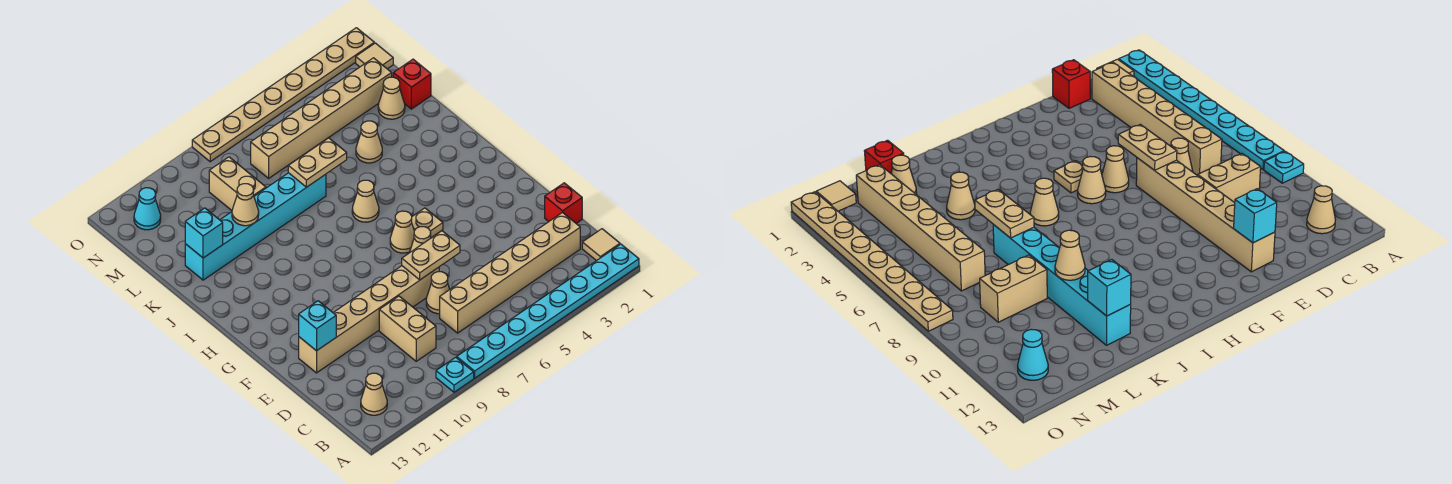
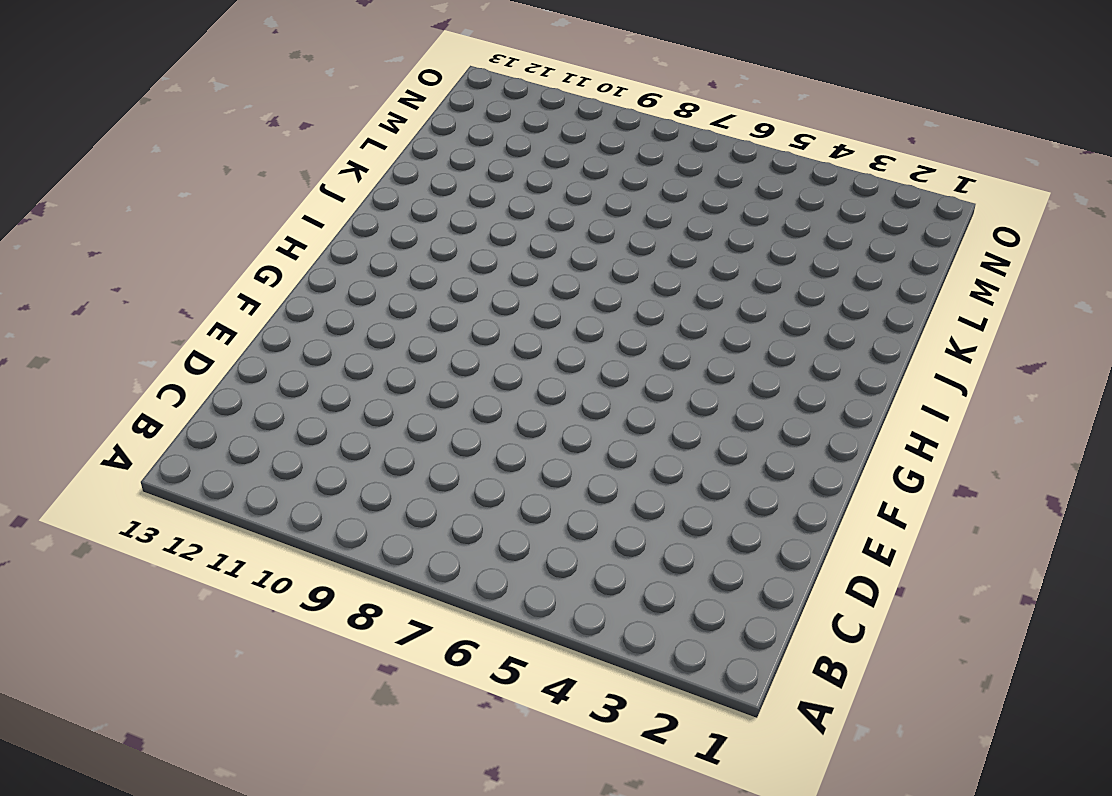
none -> cyan plate A1:A8 level 1
none -> cyan plate A9 level 1
none -> tan tile B1 level 1

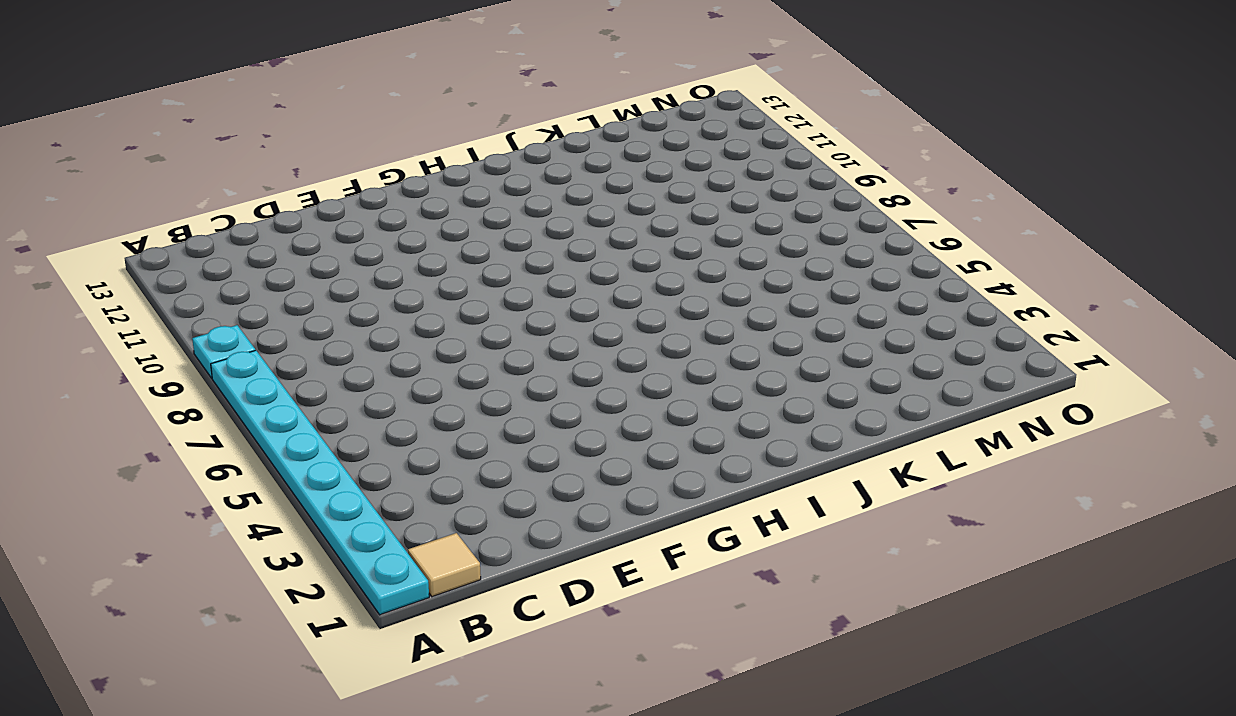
none -> tan cone B12 level 1
none -> tan brick C2:C7 level 1
none -> tan brick C9:D9 level 1

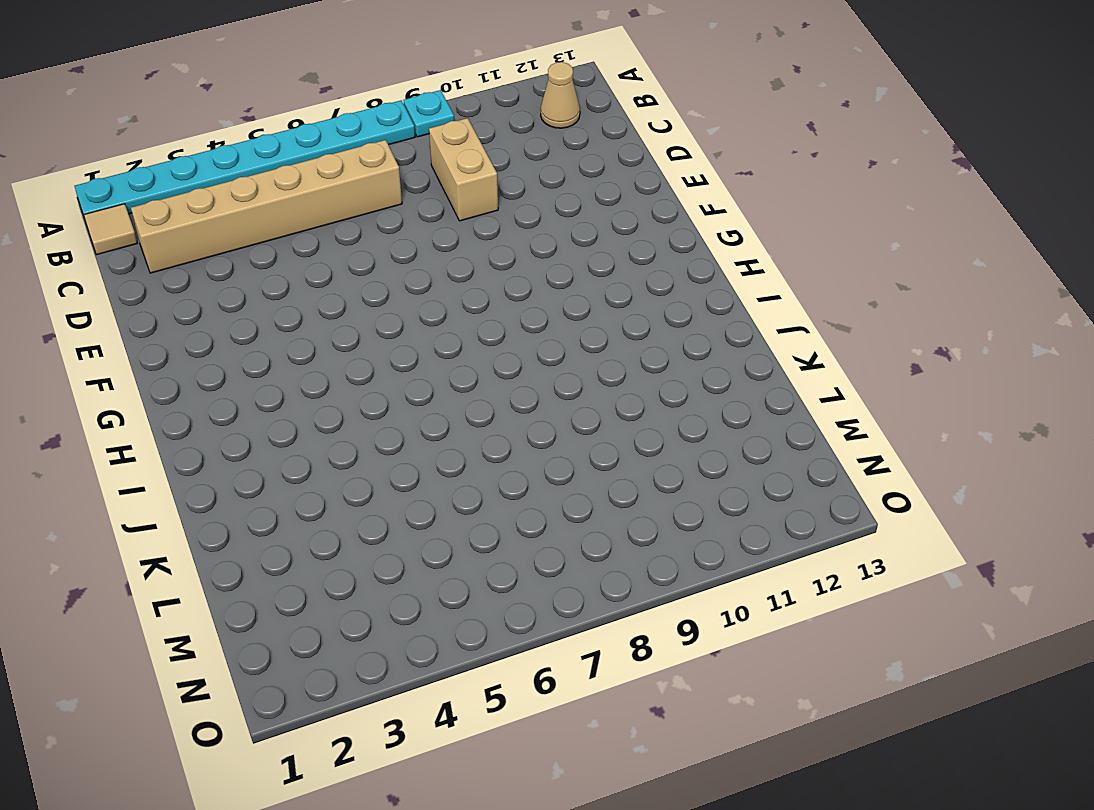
none -> red brick D1 level 1
none -> tan cone D7 level 1
none -> tan brick E7:E12 level 1

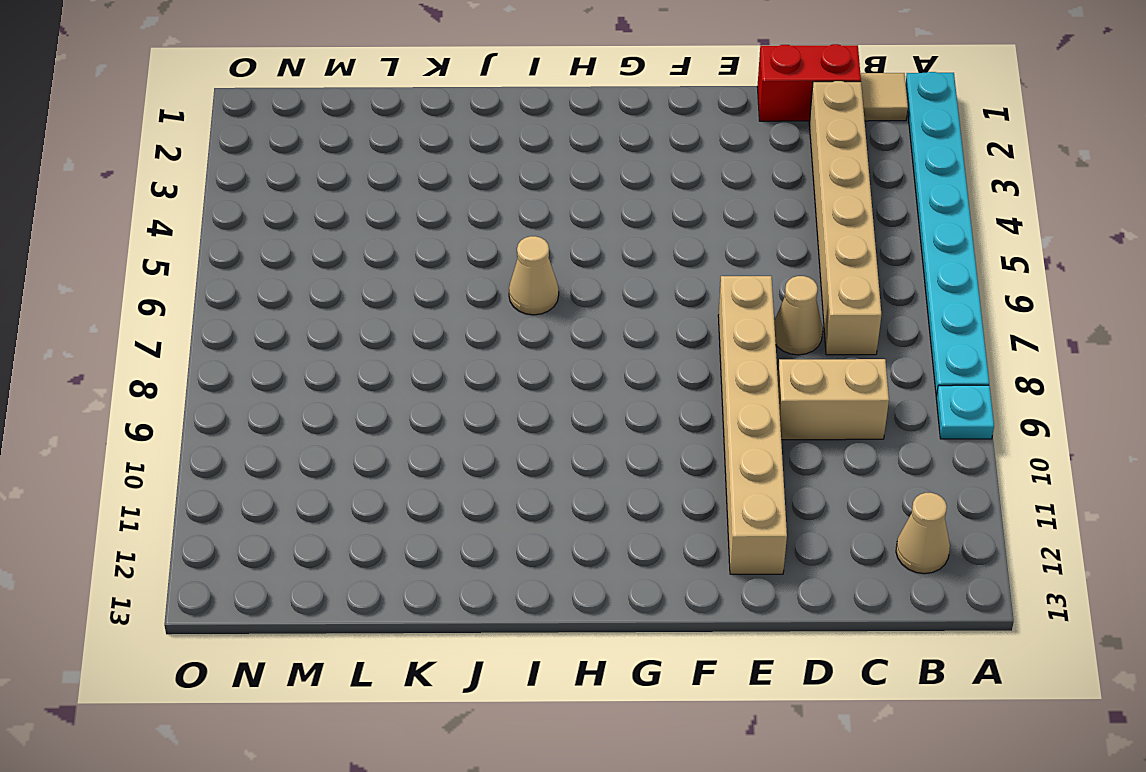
red brick C1:D1 level 1 -> red brick D1 level 1
none -> tan cone F6 level 1
none -> tan plate G5 level 1
none -> tan cone G6 level 1

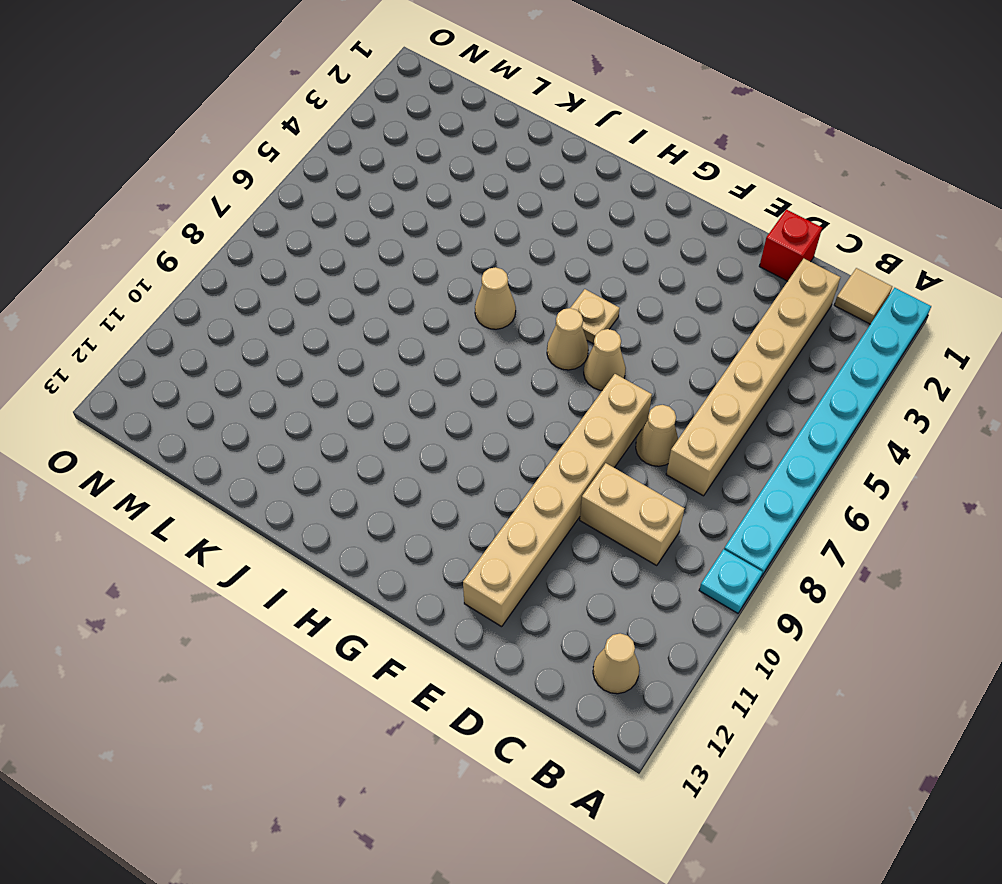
none -> tan cone K4 level 1
none -> cyan brick K7:K12 level 1
none -> red brick L1 level 1

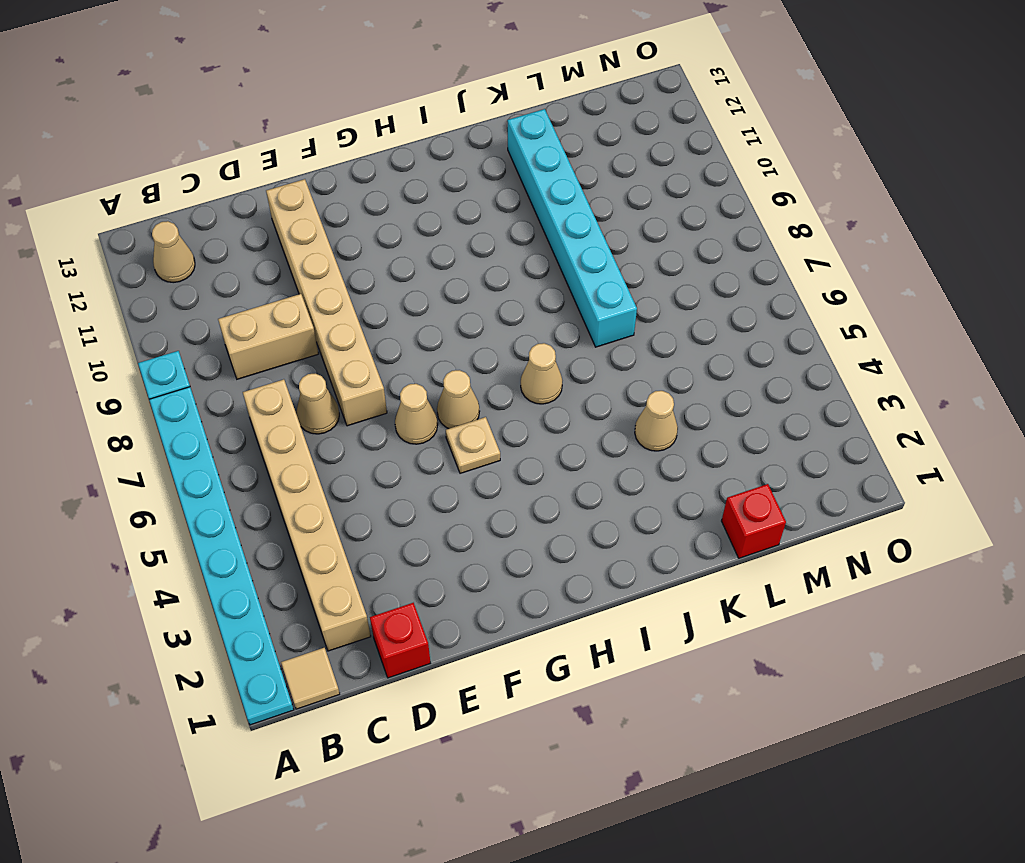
none -> tan cone L2 level 1
none -> tan brick L9:M9 level 1
none -> tan brick M2:M7 level 1

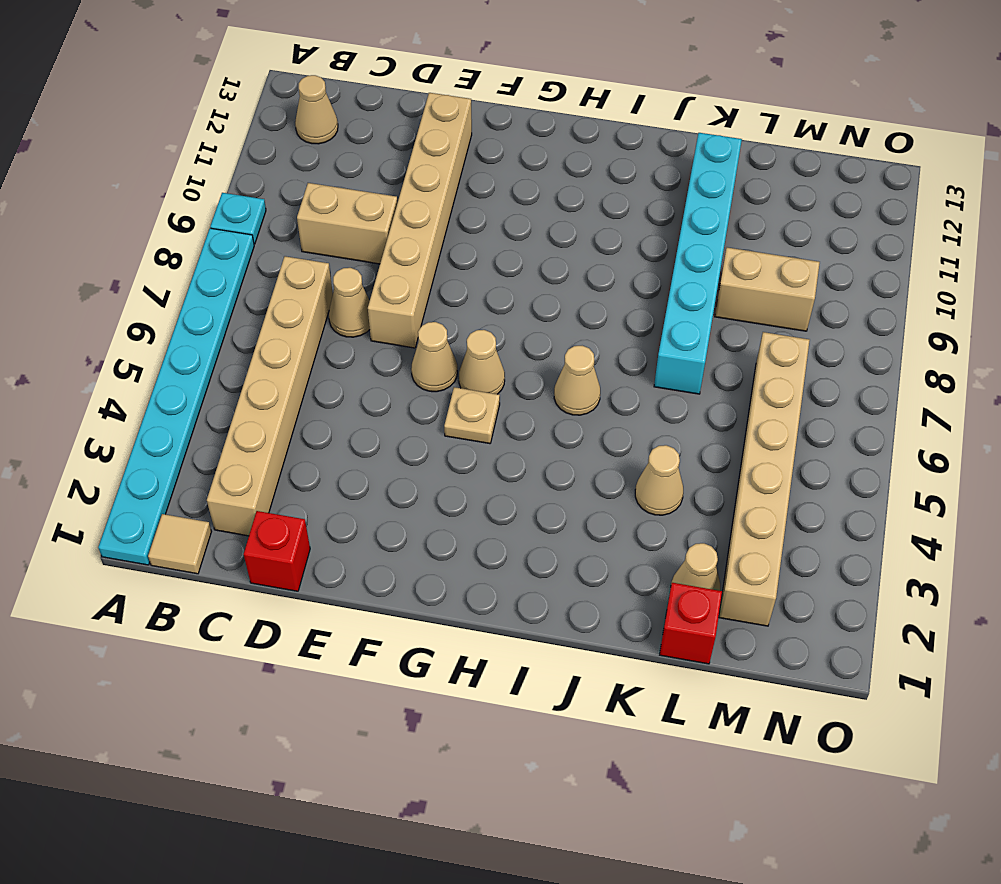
none -> tan tile N1 level 1
none -> cyan cone N12 level 1
none -> tan plate O1:O8 level 1

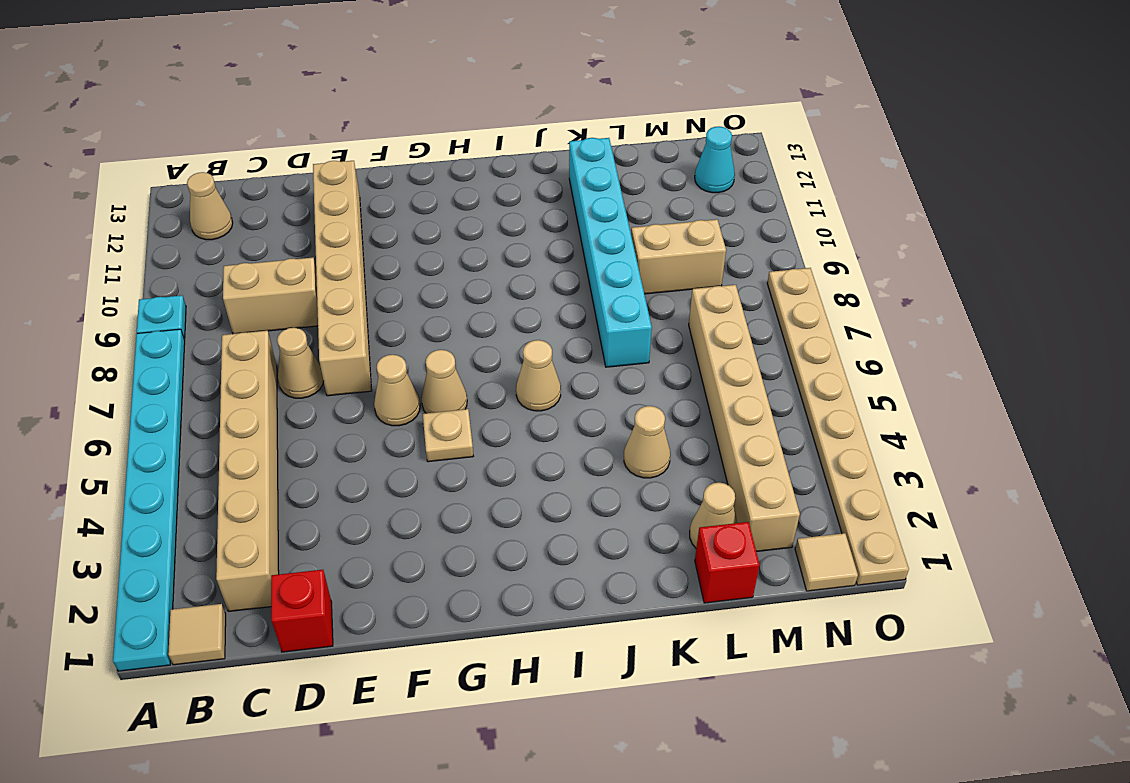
none -> tan plate E6:E7 level 2
none -> cyan brick E12 level 2
none -> tan plate K6:K7 level 2

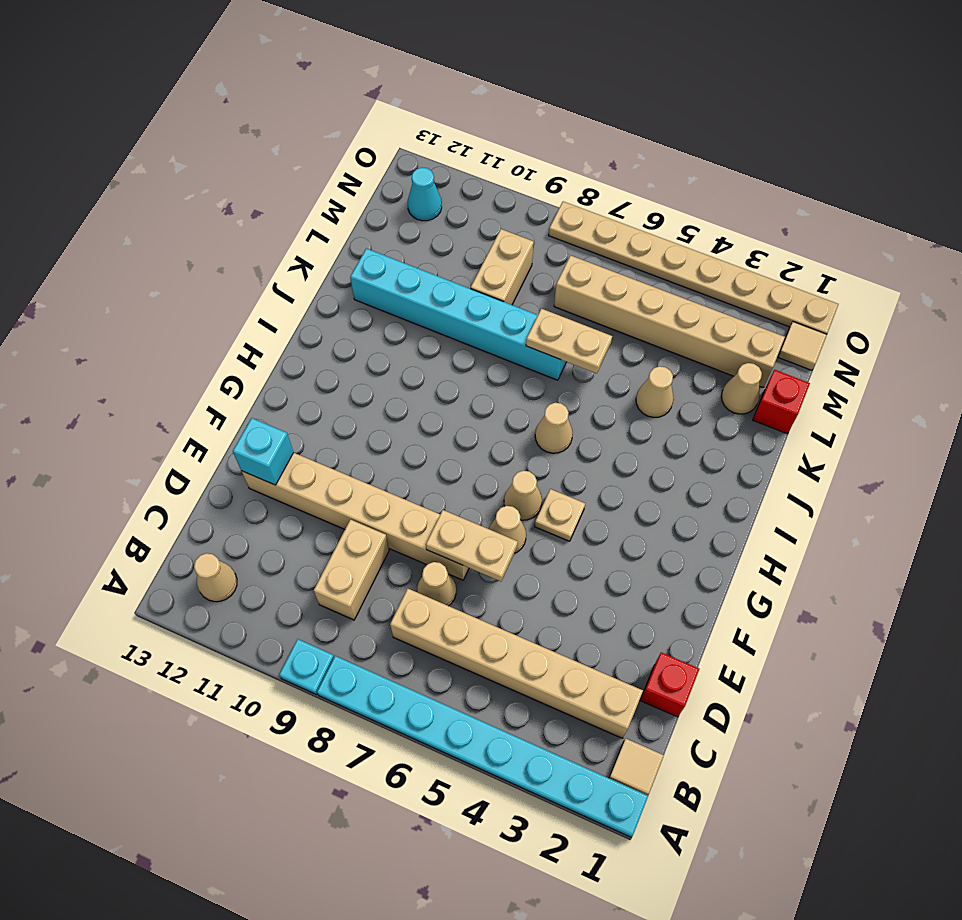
none -> tan cone K10 level 2
none -> cyan brick K12 level 2

